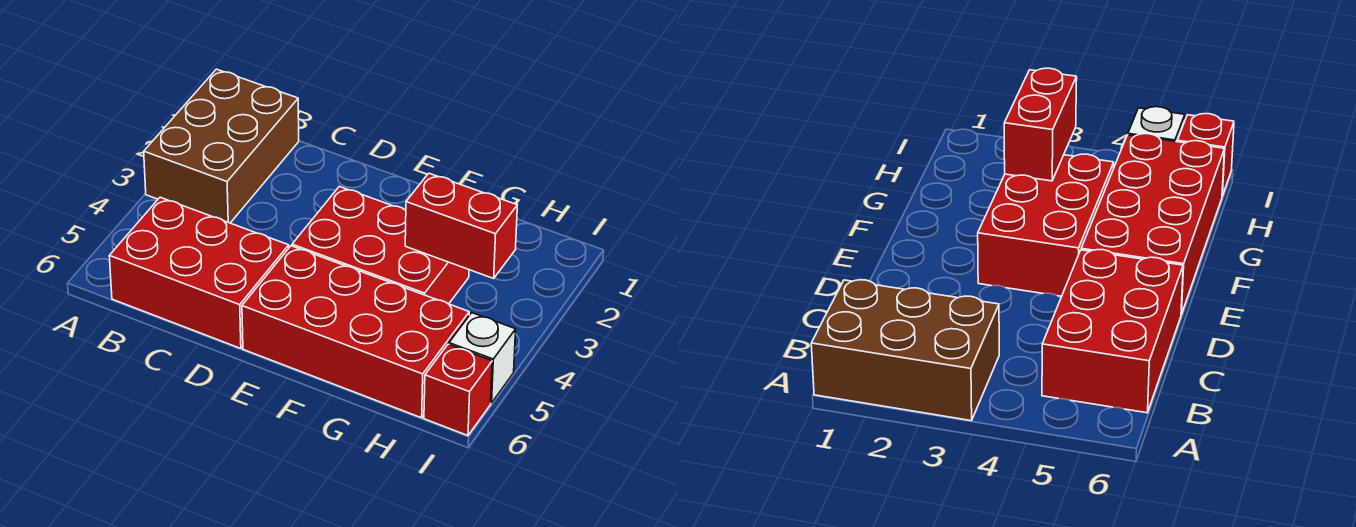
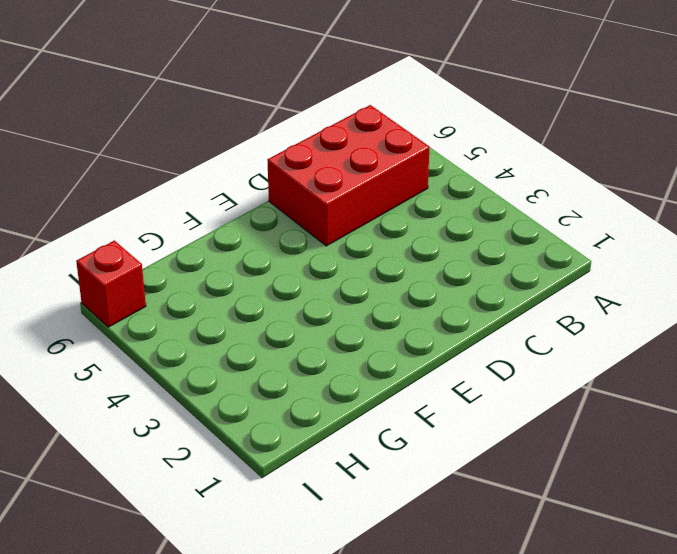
none -> brown brick A1:B3 level 1
none -> red brick E3:G4 level 1

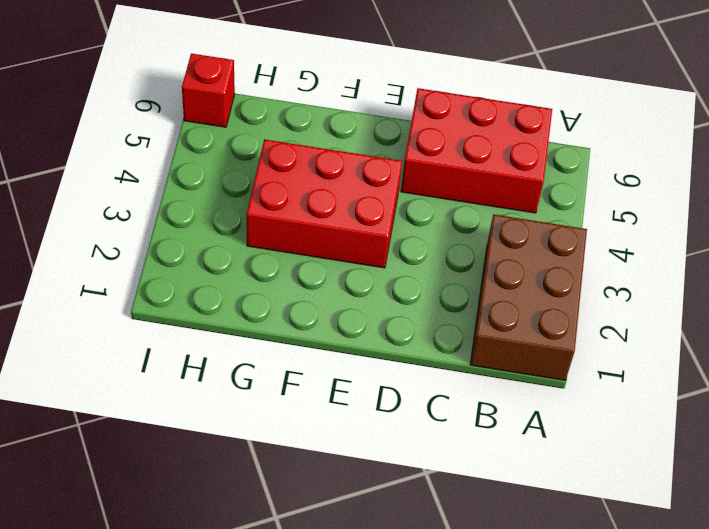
none -> red brick E5:H6 level 1
none -> white brick I5 level 1

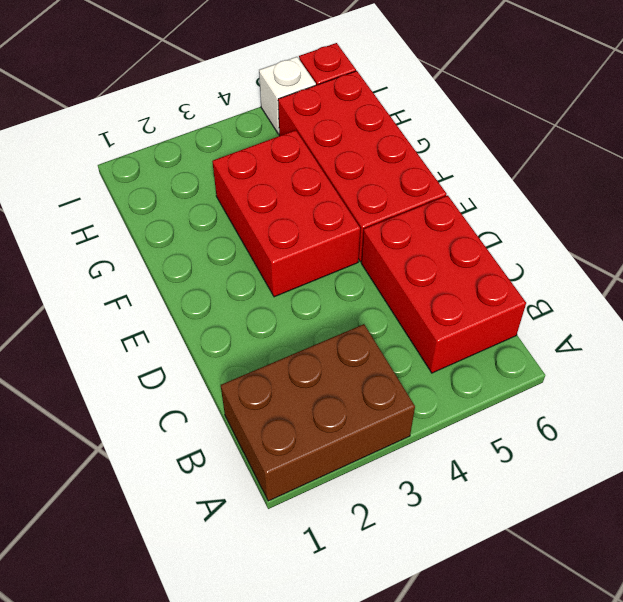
none -> red brick G3:H3 level 2

